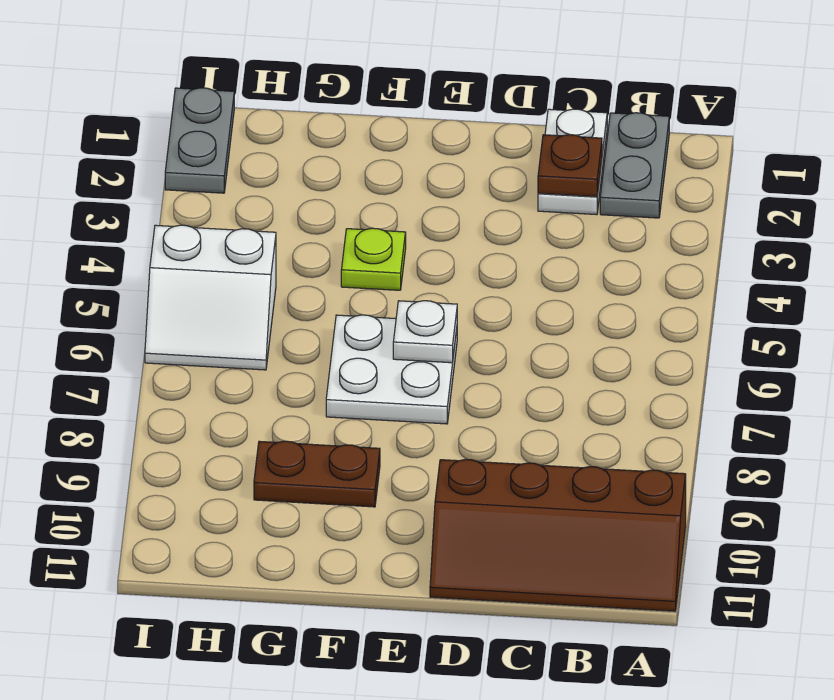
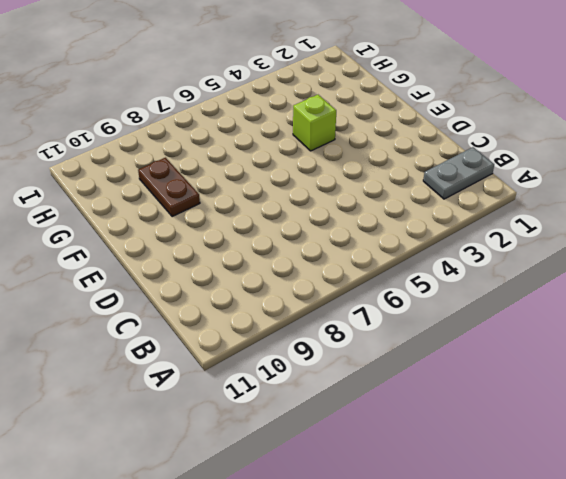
lime brick F4 level 1 -> lime plate F4 level 1
none -> brown slope A10:D11 level 1 top 10
none -> white plate C1:C2 level 1

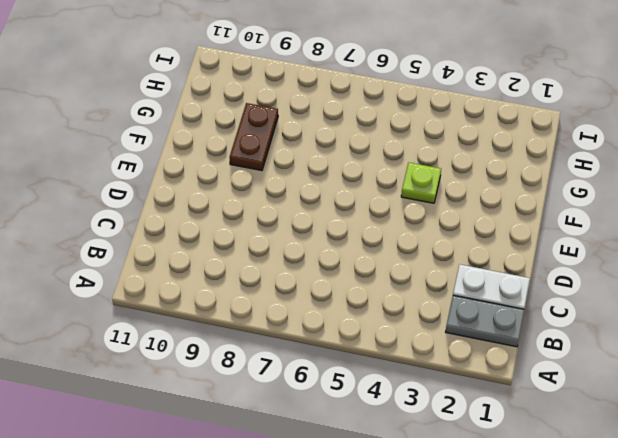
none -> brown slope A10:D11 level 1 top 10
none -> white plate E6:F7 level 1

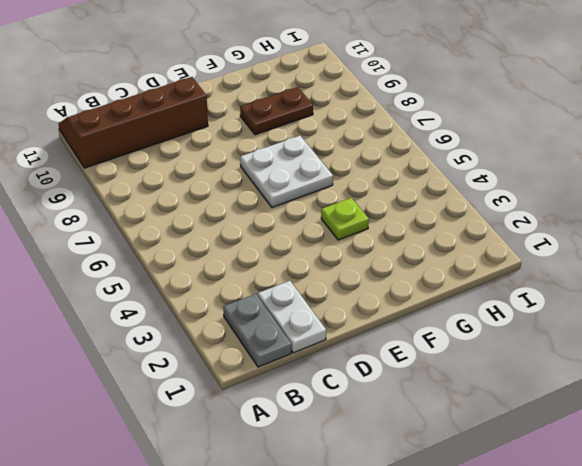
none -> white slope H5:I6 level 1 top 5
none -> grey plate I1:I2 level 1

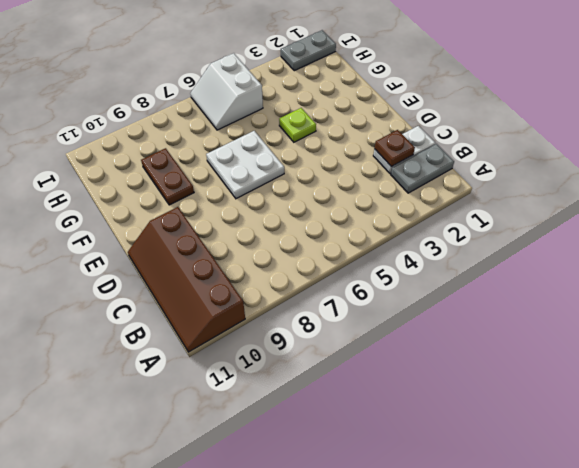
none -> white plate E6 level 2

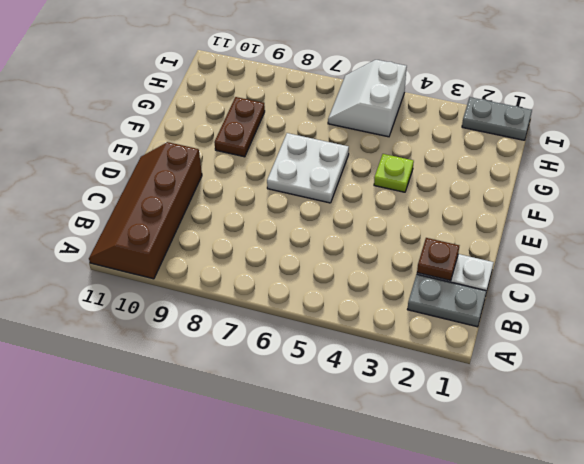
none -> white plate E6 level 2

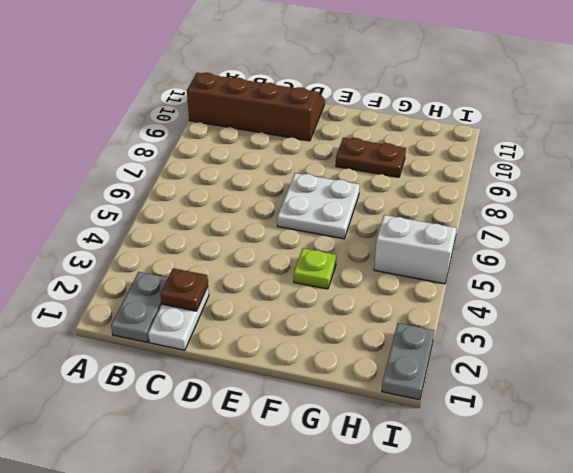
none -> white plate E6 level 2

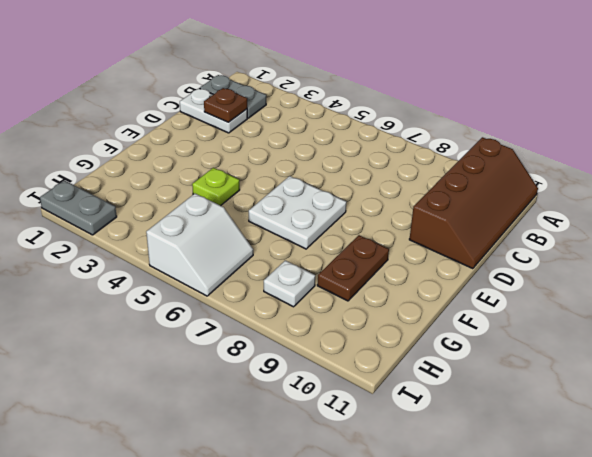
white plate H8 level 1 -> white plate E6 level 2

